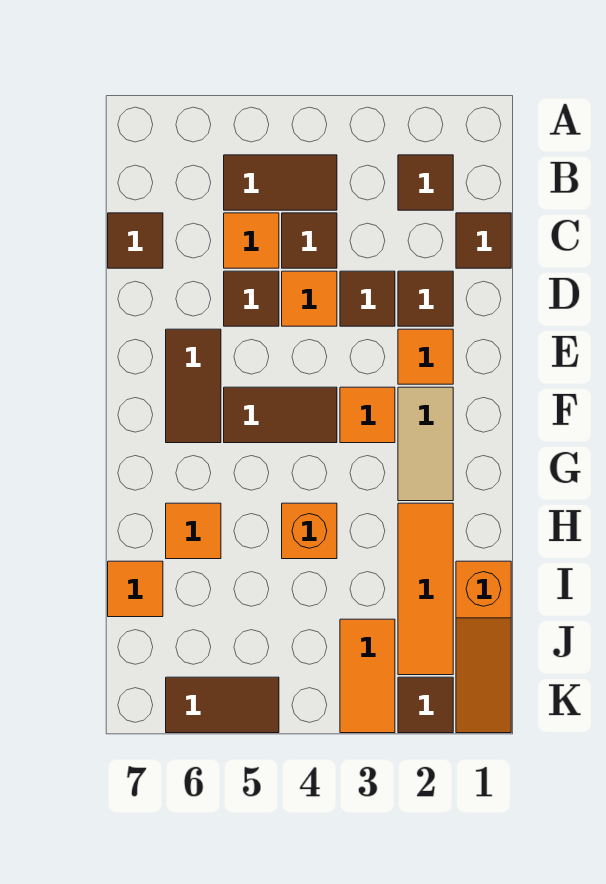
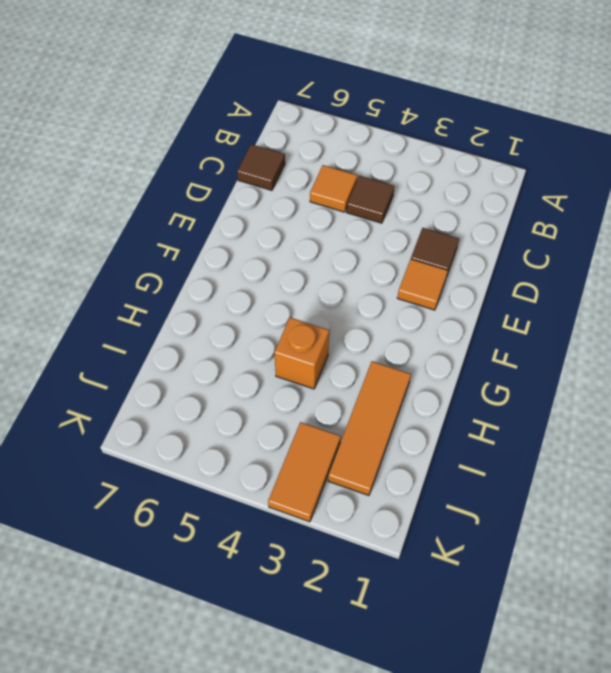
none -> brown tile B2 level 1
none -> brown tile B4:B5 level 1
none -> brown tile C1 level 1

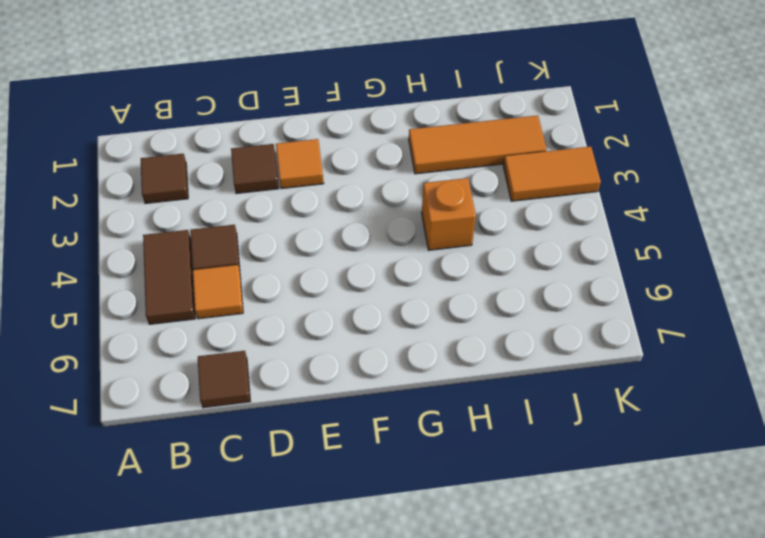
none -> brown tile C1 level 1
none -> brown tile D3 level 1
none -> orange tile D4 level 1

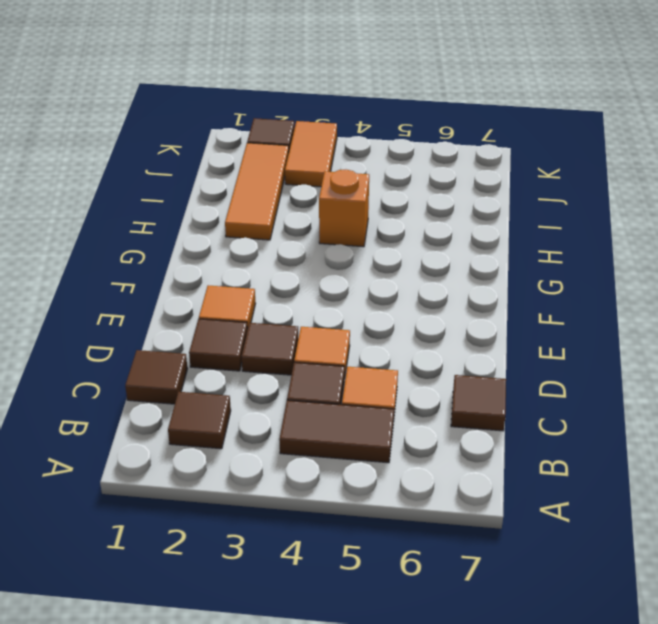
none -> brown tile D5 level 1
none -> brown tile E6:F6 level 1
none -> tan tile F2:G2 level 1

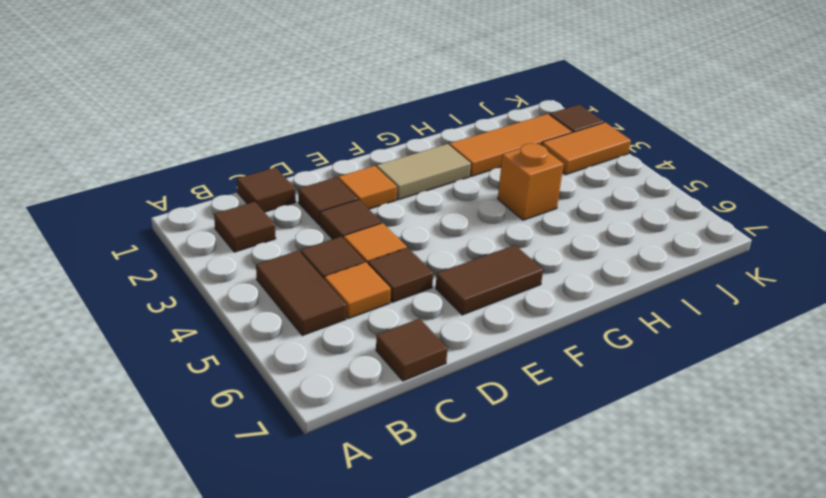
none -> orange tile F3 level 1
none -> brown tile F4:F5 level 1
none -> orange tile H6 level 1

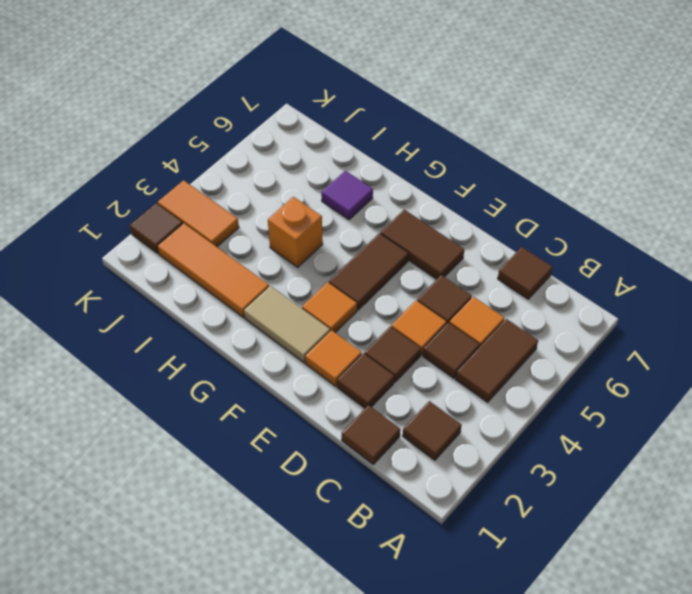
purple tile H6 level 1 -> orange tile H6 level 1
none -> orange slope I1:K1 level 1 top I
none -> orange tile I7 level 1
none -> brown tile K5:K6 level 1

